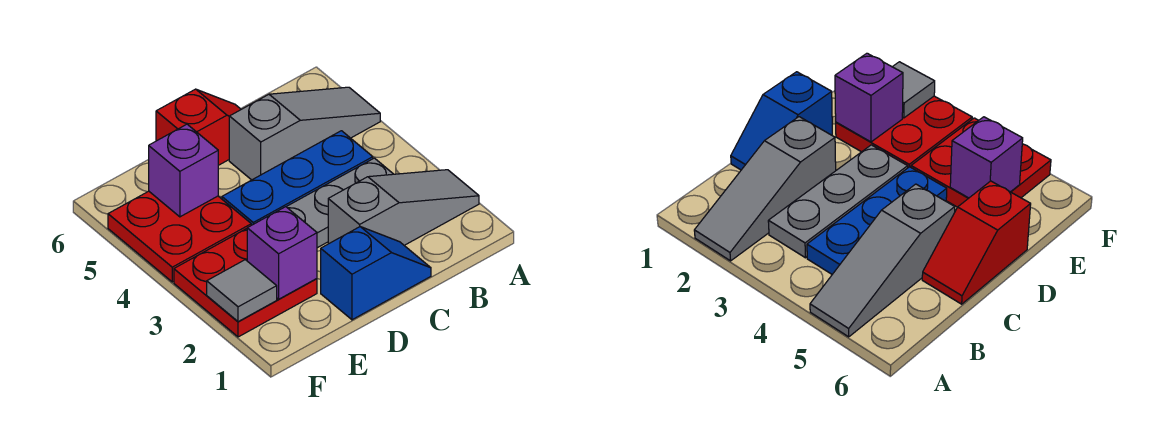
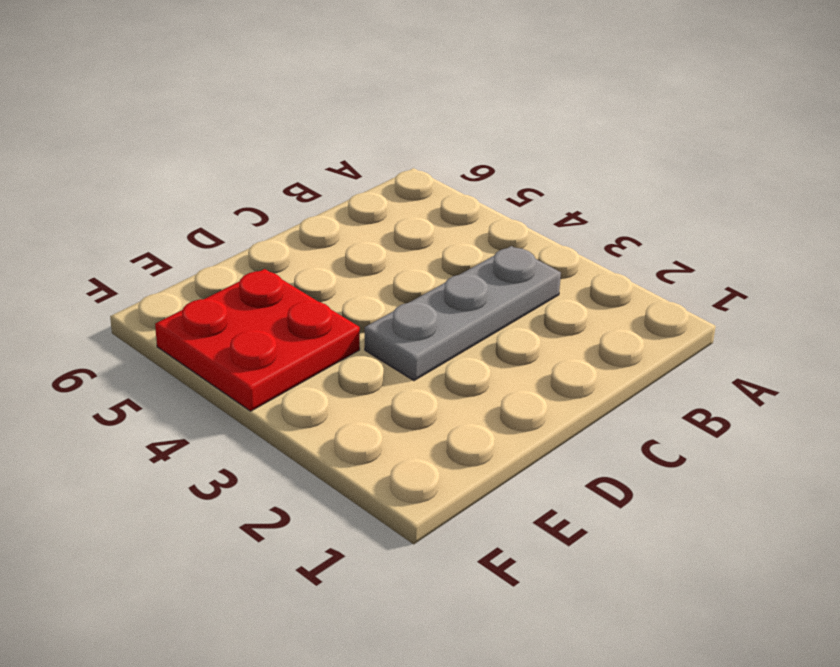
none -> grey slope A2:C2 level 1 top C
none -> grey slope A5:C5 level 1 top C

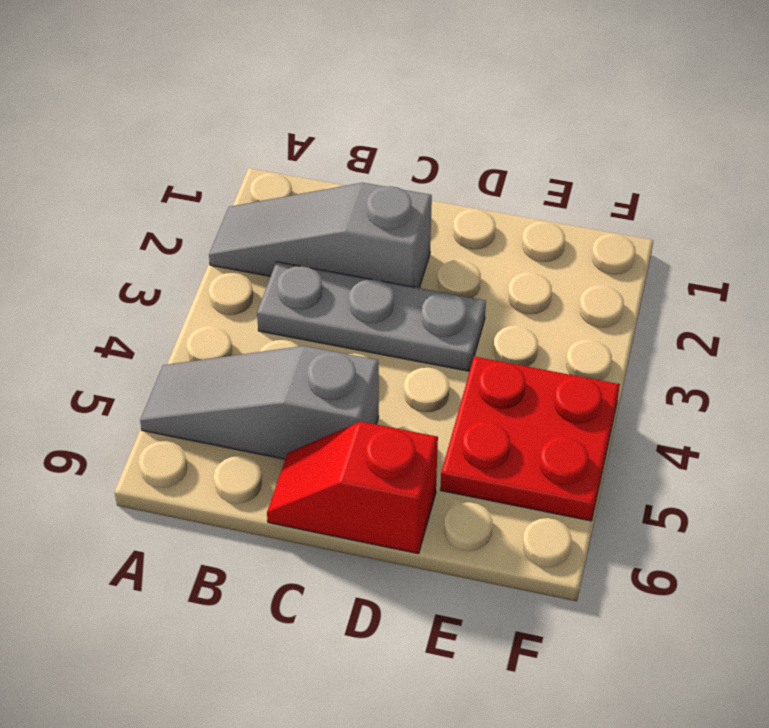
none -> blue plate B4:D4 level 1
none -> blue slope C1:D1 level 1 top D

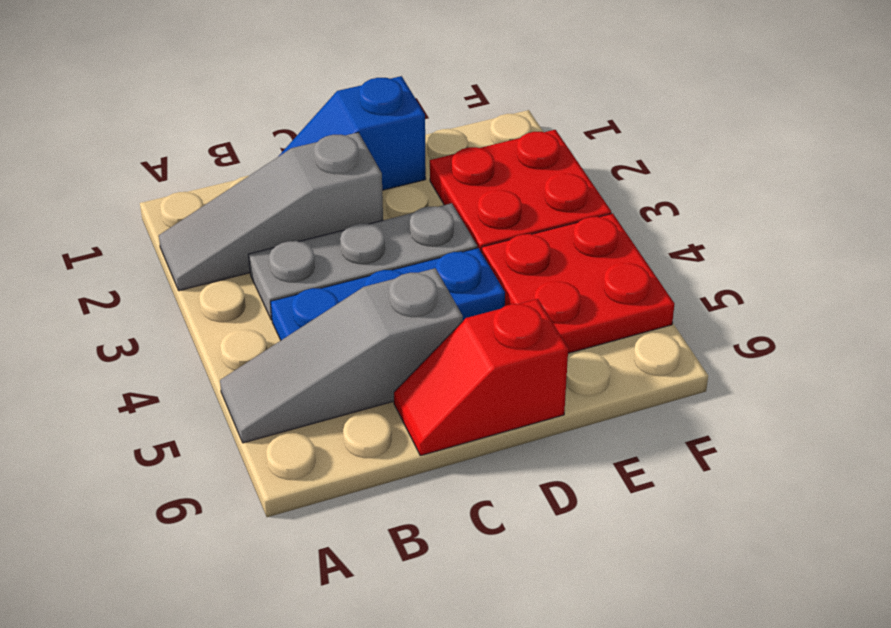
none -> purple brick E2 level 2
none -> purple brick E5 level 2

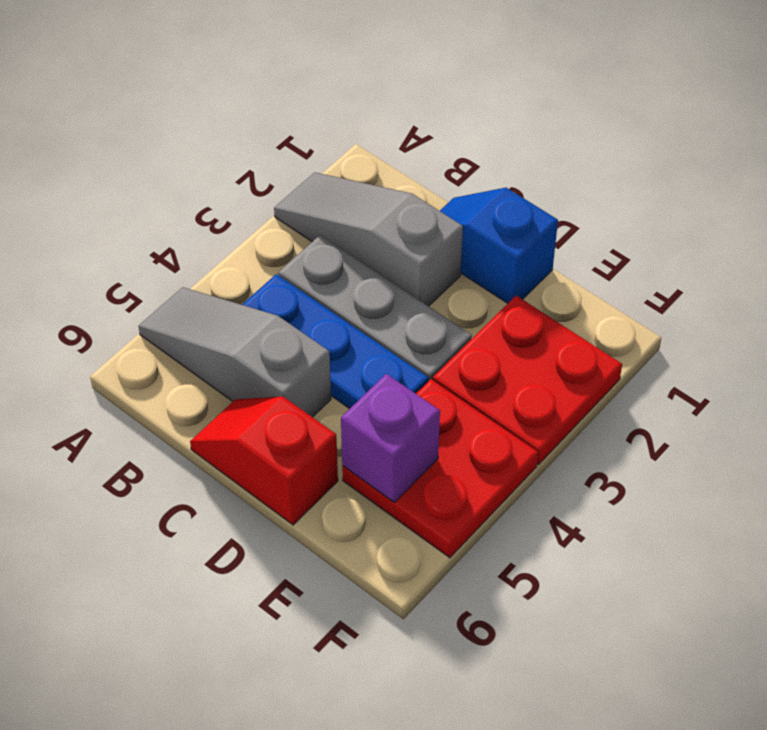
none -> purple brick E2 level 2
none -> grey tile F2 level 2

